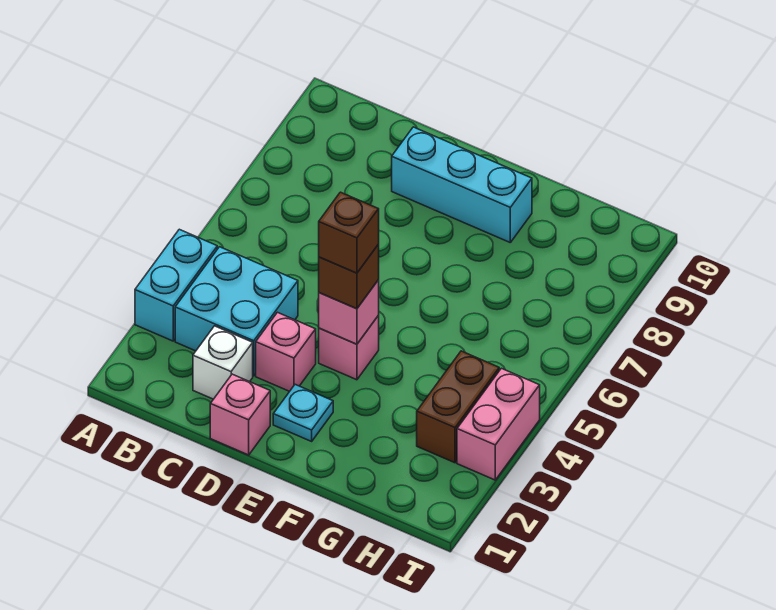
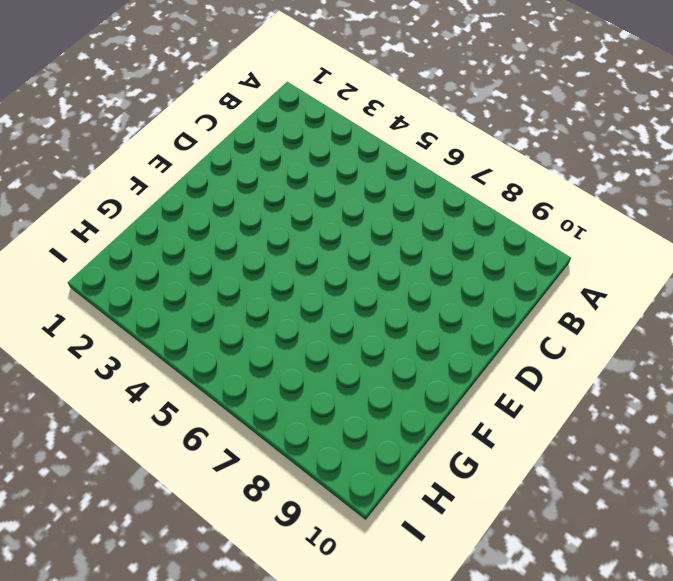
none -> cyan brick A3:A4 level 1
none -> cyan brick B3:C4 level 1
none -> white brick C2 level 1

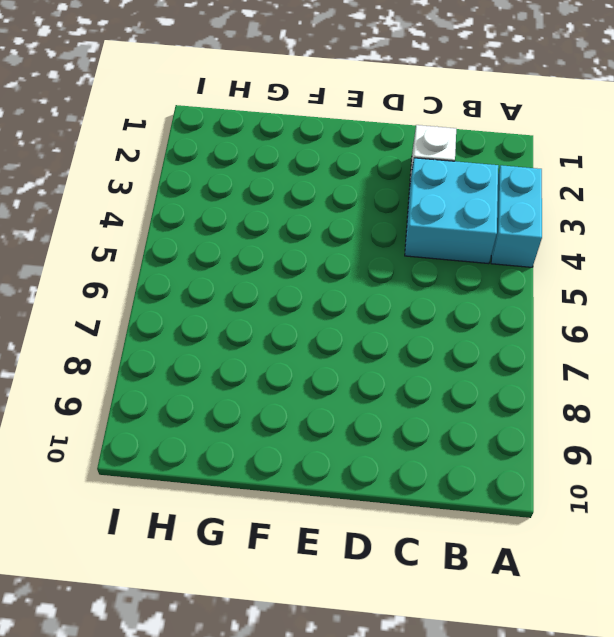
none -> pink brick D1 level 1
none -> pink brick D3 level 1
none -> cyan brick D9:F9 level 1

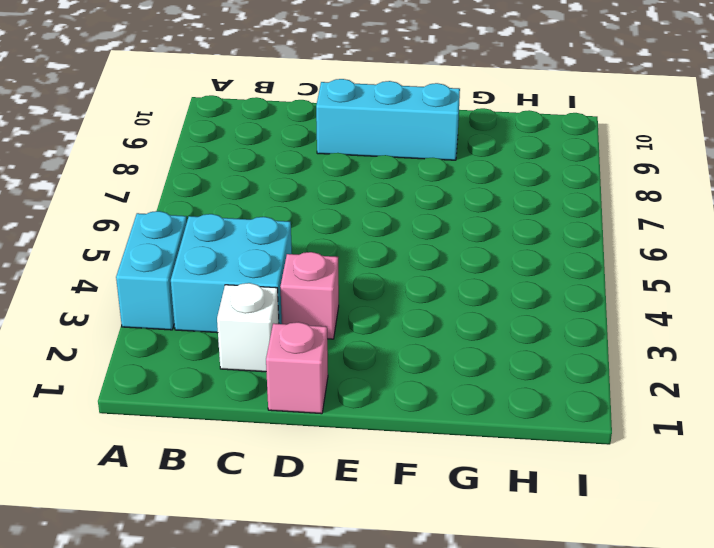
none -> cyan plate E2 level 1
none -> pink brick E4 level 1
none -> brown brick H3:H4 level 1

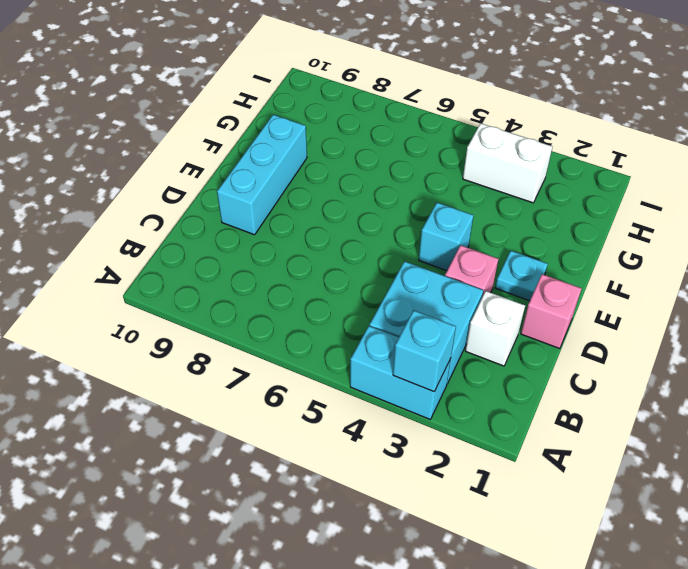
cyan brick A3 level 2 -> none
cyan brick E4 level 1 -> pink brick E4 level 1
white brick H3:H4 level 1 -> brown brick H3:H4 level 1
none -> pink brick I3:I4 level 1
none -> pink brick E4 level 2
none -> brown brick E4 level 3

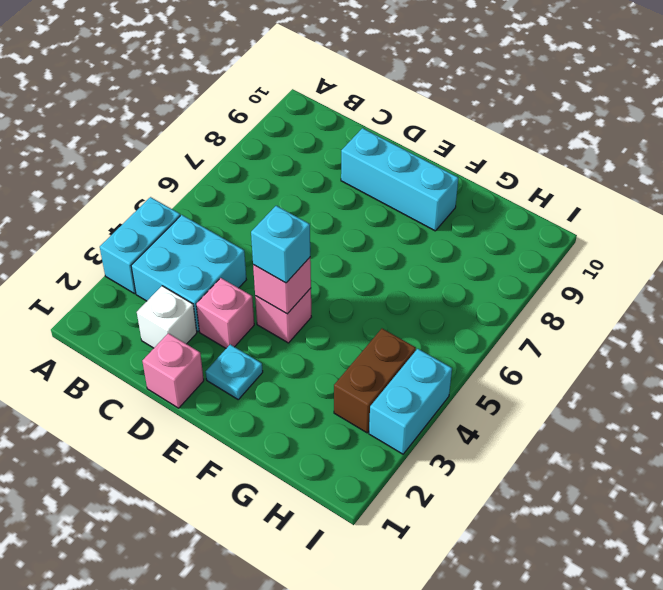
cyan brick E4 level 3 -> brown brick E4 level 3
cyan brick I3:I4 level 1 -> pink brick I3:I4 level 1
none -> brown brick E4 level 4

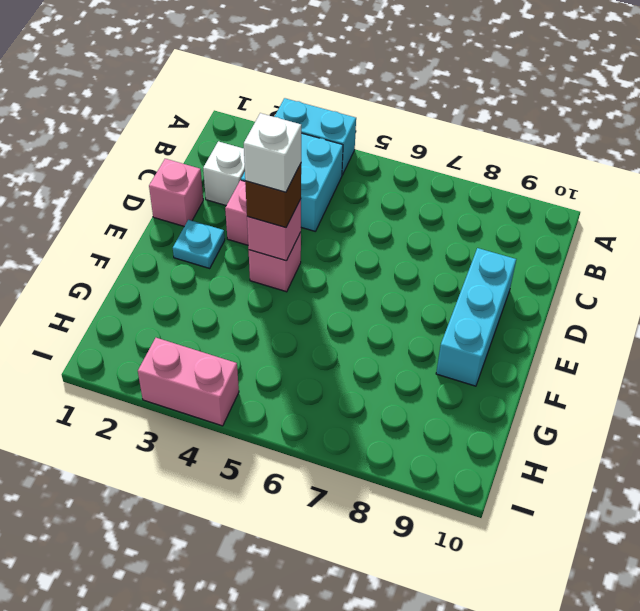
white brick E4 level 4 -> brown brick E4 level 4
none -> brown brick H3:H4 level 1

